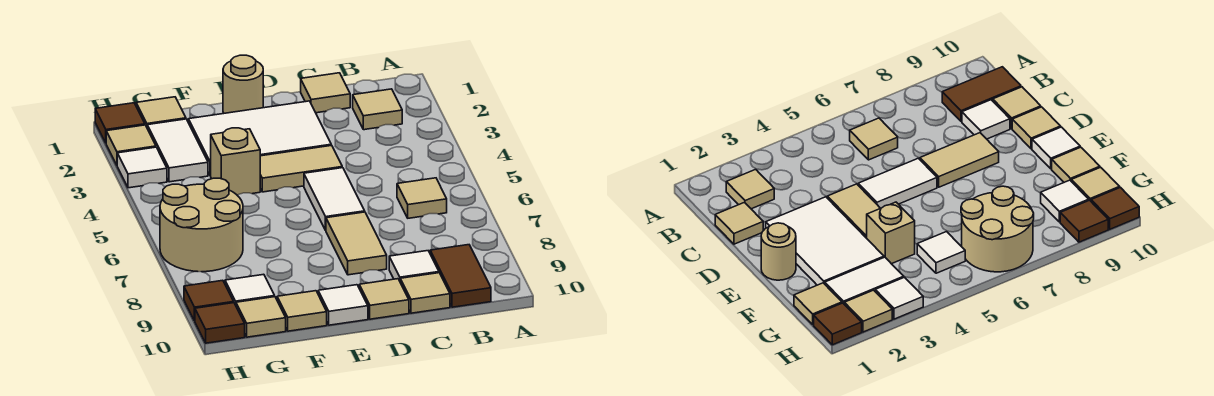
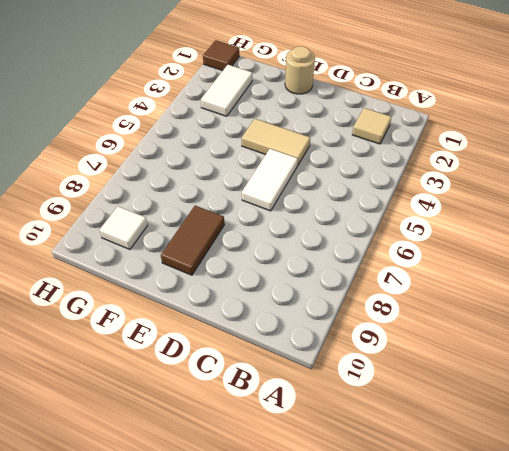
brown tile E8:E9 level 1 -> brown tile B9:B10 level 1
none -> tan tile B6 level 1
none -> tan tile C1 level 1
none -> white tile C9 level 1

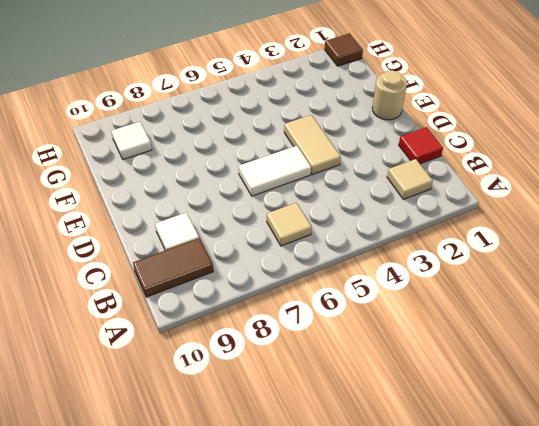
red tile C1 level 1 -> tan tile C1 level 1
none -> tan tile C10 level 1
none -> white tile D2:F3 level 1
none -> tan tile D7:D8 level 1

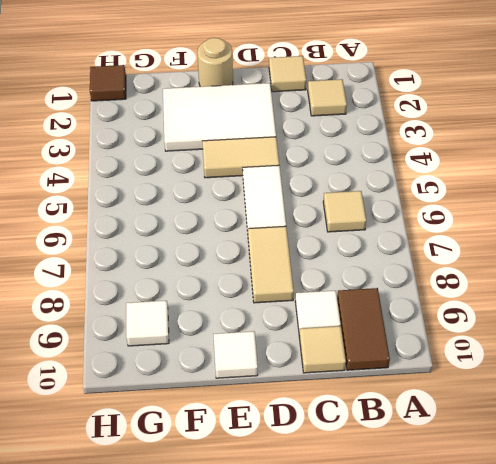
none -> tan tile D10 level 1
none -> tan brick F4 level 1
none -> tan tile F10 level 1

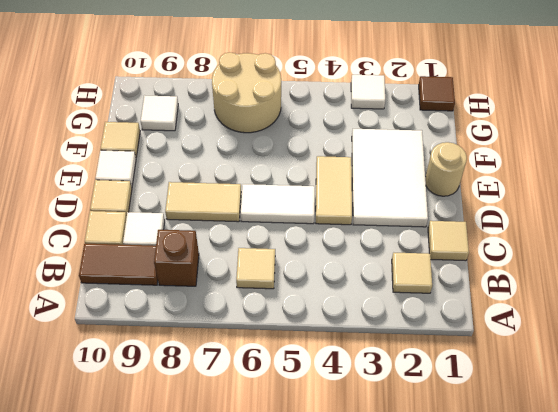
brown brick B8 level 1 -> none
none -> tan brick F4 level 1
none -> tan tile G1 level 1
none -> white tile G2:G3 level 1

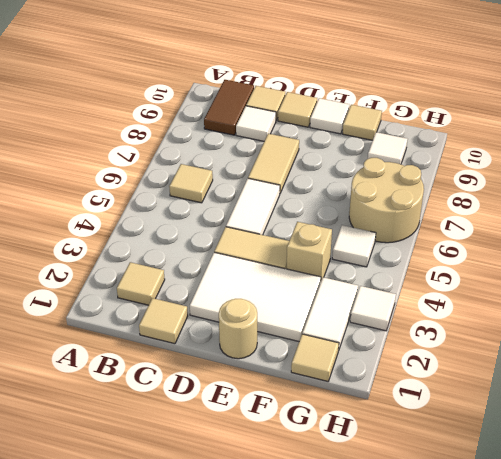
none -> tan tile G10 level 1
none -> brown tile H1 level 1
none -> tan tile H2 level 1

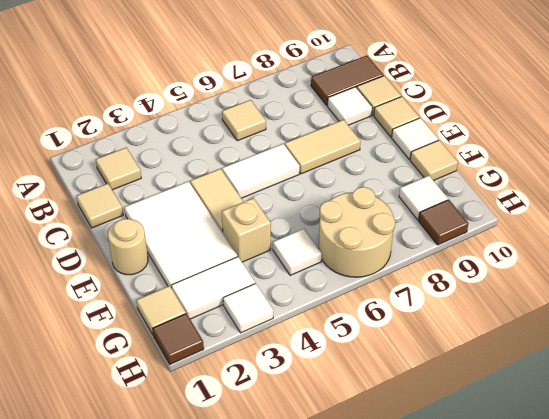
none -> tan tile G10 level 1
none -> tan tile H2 level 1
none -> brown tile H10 level 1

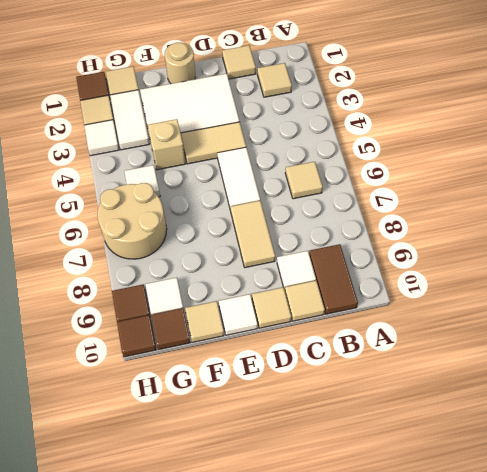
brown tile G10 level 1 -> tan tile G10 level 1

